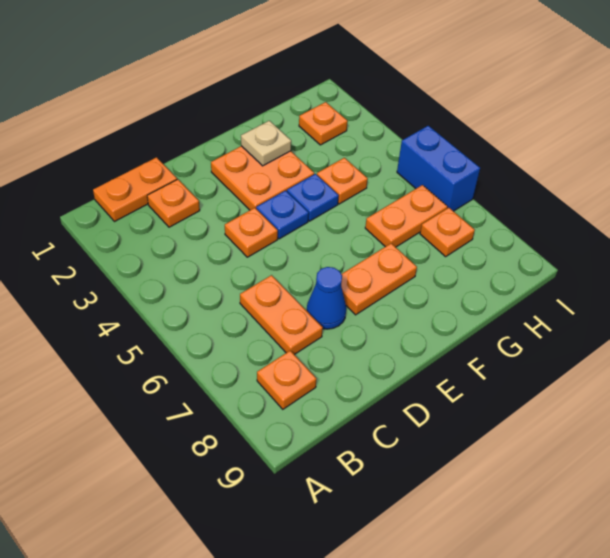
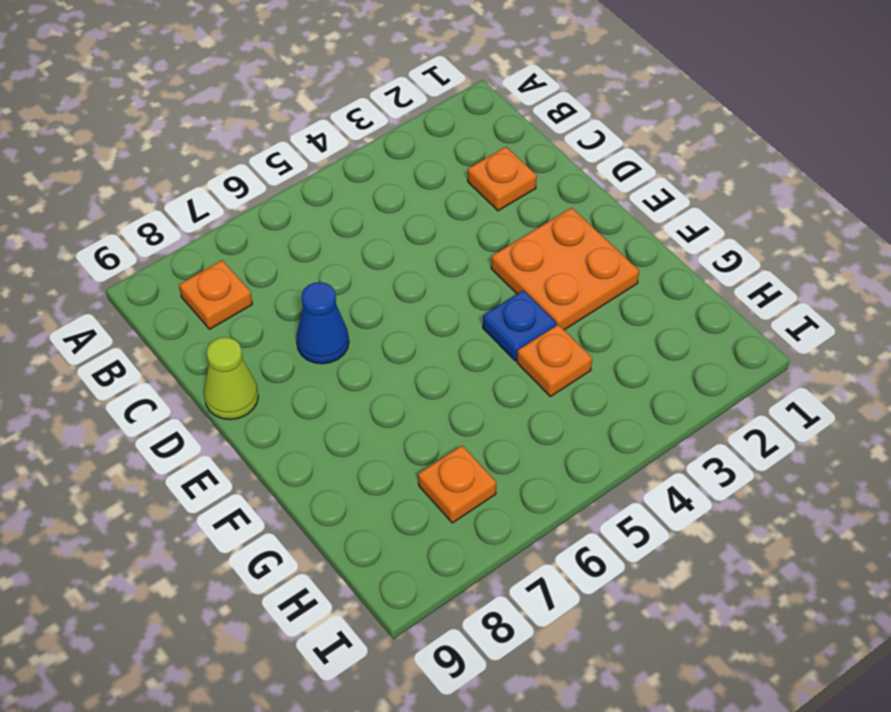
lime cone D9 level 1 -> none
none -> orange plate B1:C1 level 1
none -> orange plate C6:C7 level 1
none -> orange plate D4 level 1

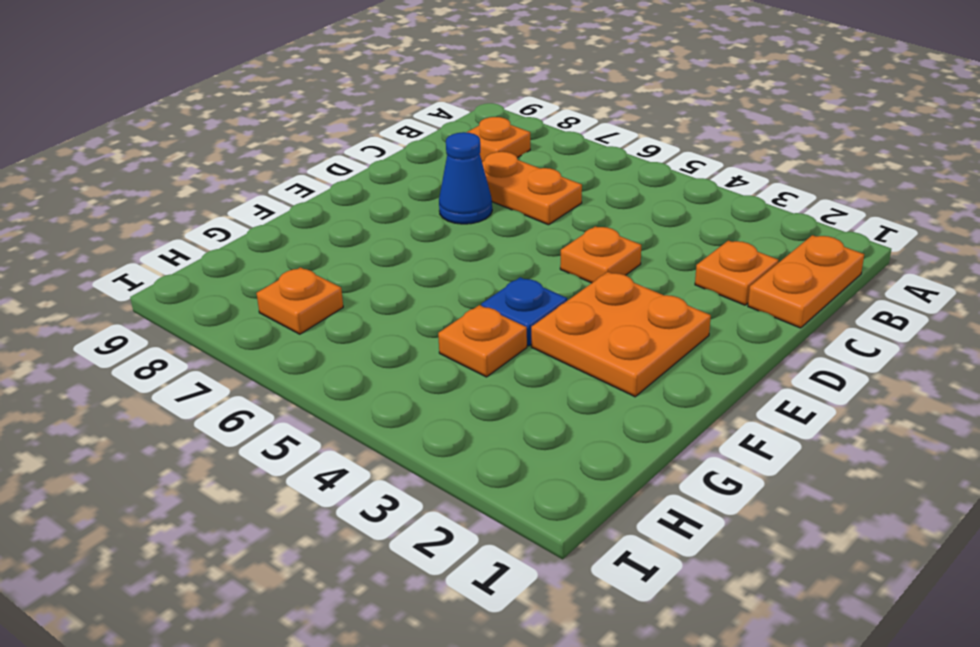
none -> blue plate E4 level 1
none -> orange plate E7:F7 level 1
none -> orange plate G6:H6 level 1

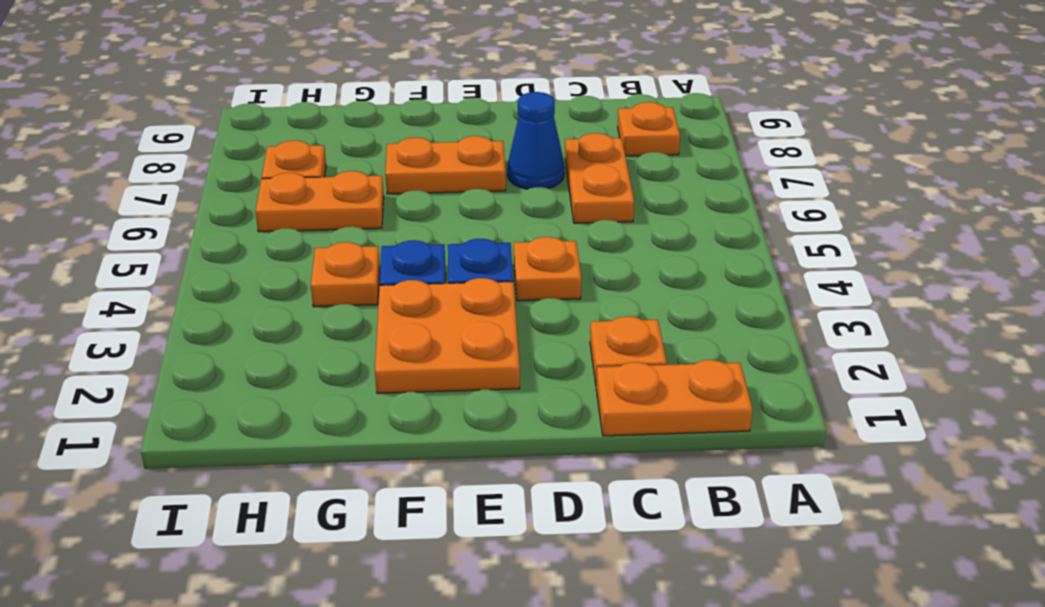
none -> orange plate H2 level 1
none -> blue brick I5:I6 level 1
none -> tan plate F2 level 2

